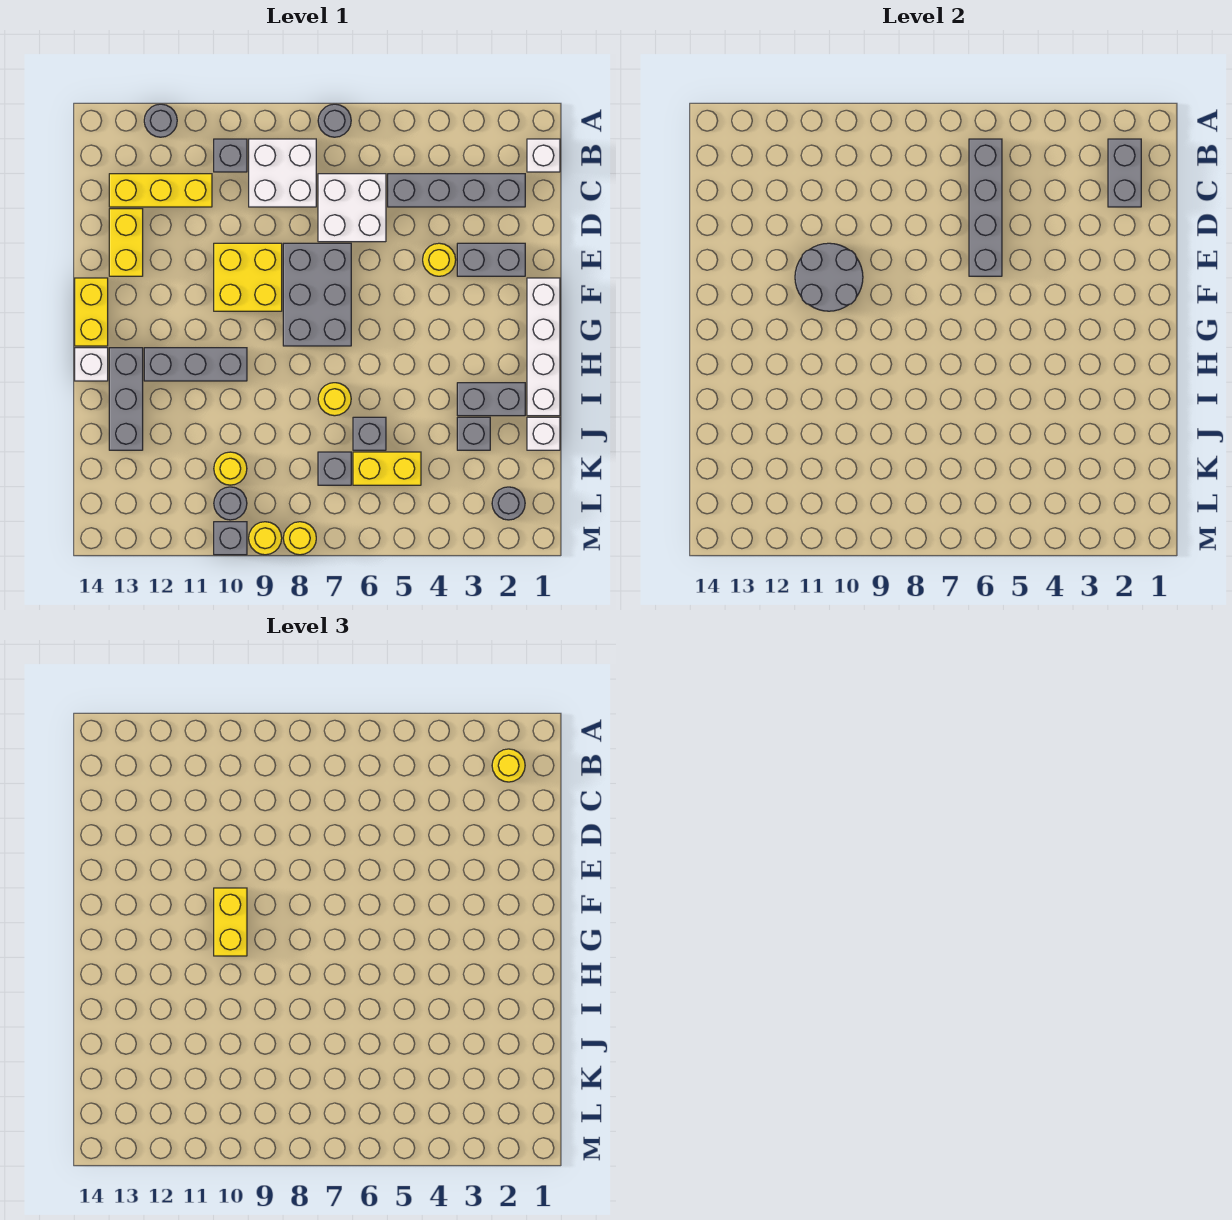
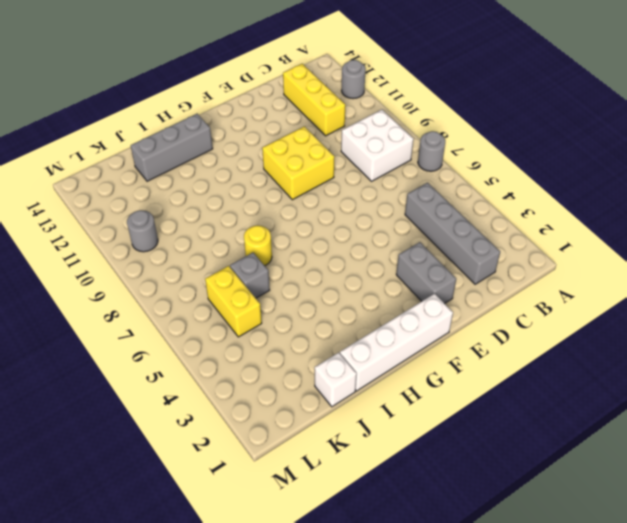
none -> white brick B1 level 1
none -> grey brick B10 level 1
none -> white brick C6:D7 level 1
none -> yellow brick D13:E13 level 1

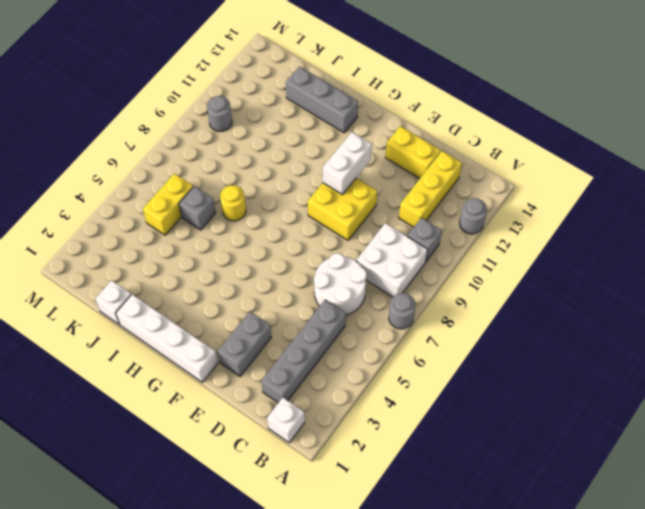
white round brick C6:D7 level 1 -> white brick C6:D7 level 1
white brick F10:F11 level 2 -> grey round brick E10:F11 level 2
none -> yellow round brick E4 level 1
none -> grey brick E7:G8 level 1
none -> yellow brick F14:G14 level 1
none -> grey brick H10:H12 level 1

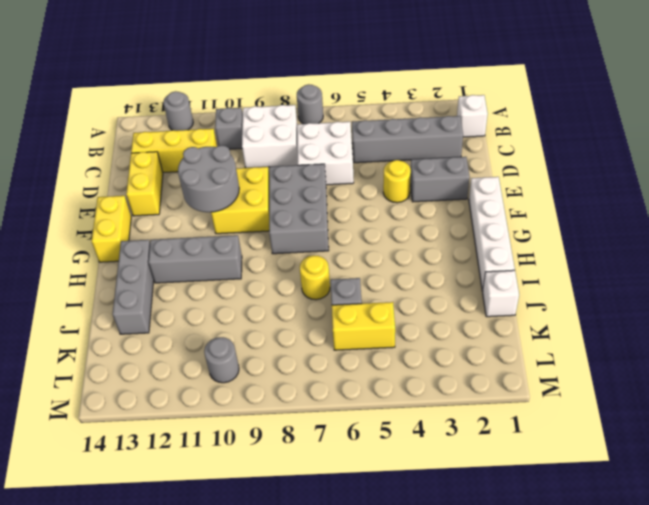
none -> white brick H14 level 1
none -> grey brick I2:I3 level 1
none -> grey brick J3 level 1
none -> grey brick K7 level 1

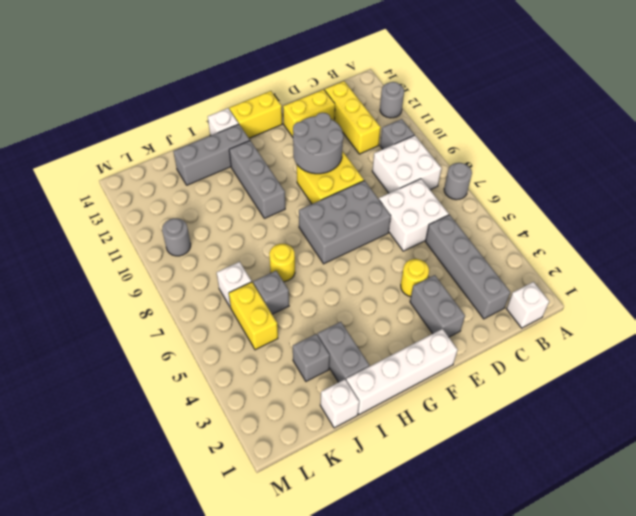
white brick K7 level 1 -> grey brick K7 level 1
none -> yellow round brick K10 level 1
none -> grey round brick L2 level 1
none -> yellow round brick M8 level 1
none -> yellow round brick M9 level 1

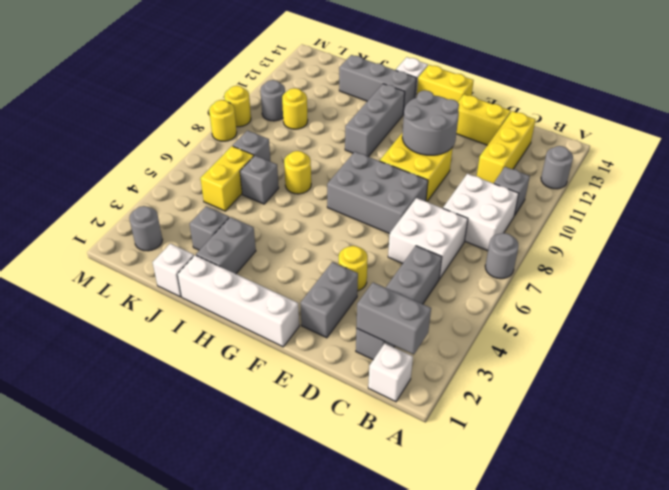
none -> grey brick M10 level 1
none -> grey brick B6:E6 level 2
none -> yellow round brick B2 level 3
none -> yellow brick F10:G10 level 3

